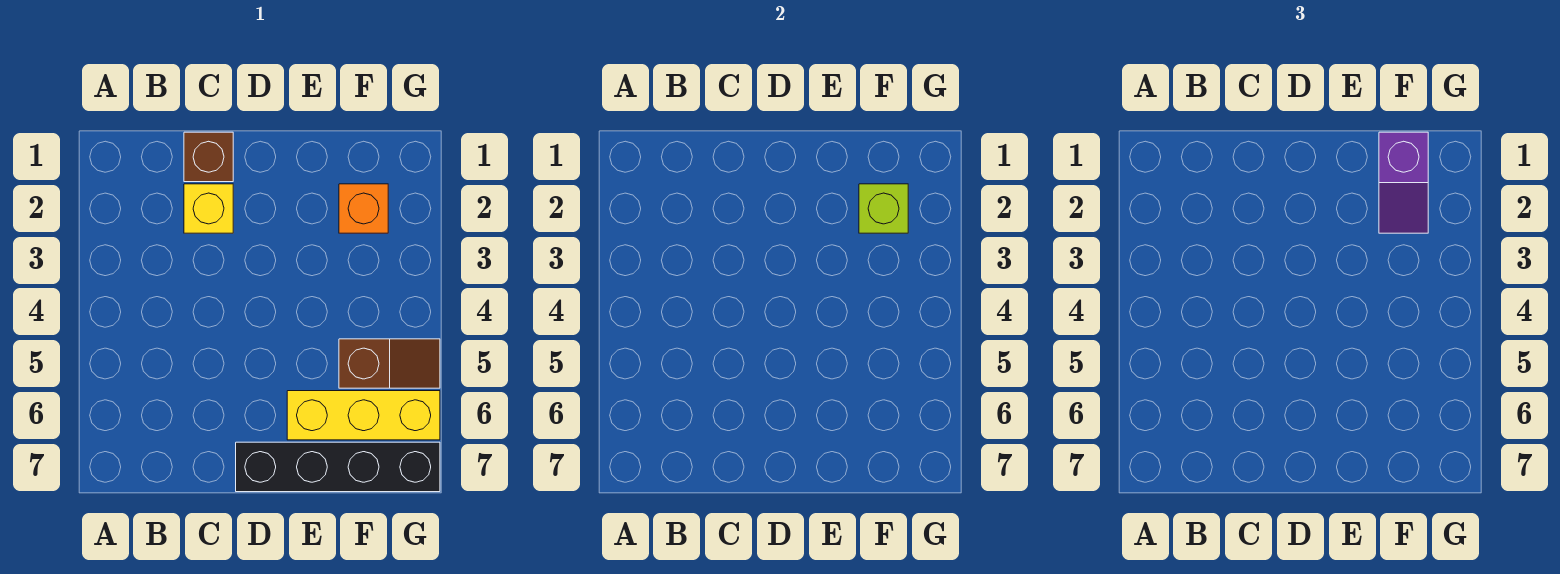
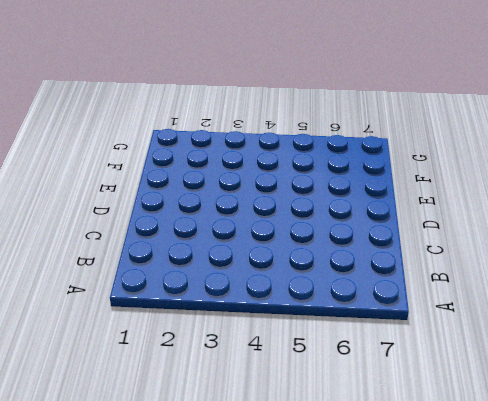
none -> brown brick C1 level 1
none -> yellow brick C2 level 1

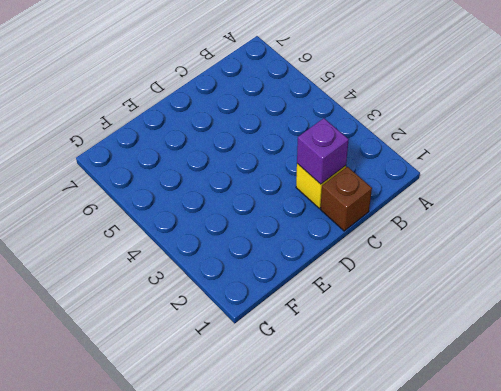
purple brick C2 level 2 -> none
none -> black brick D7:G7 level 1
none -> yellow brick E6:G6 level 1

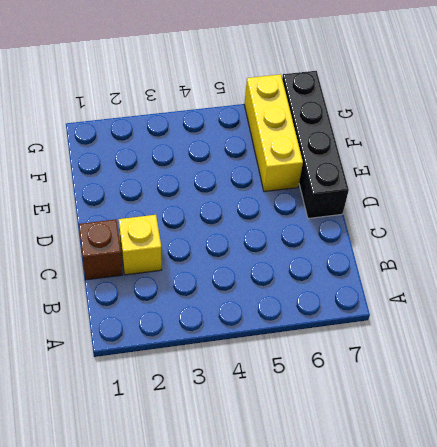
none -> orange brick F2 level 1
none -> brown slope F5:G5 level 1 top F

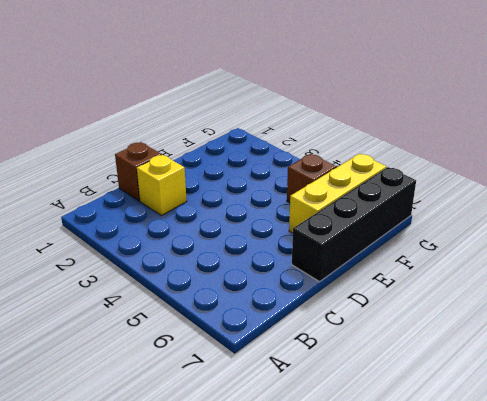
none -> orange brick F2 level 1
none -> lime brick F2 level 2

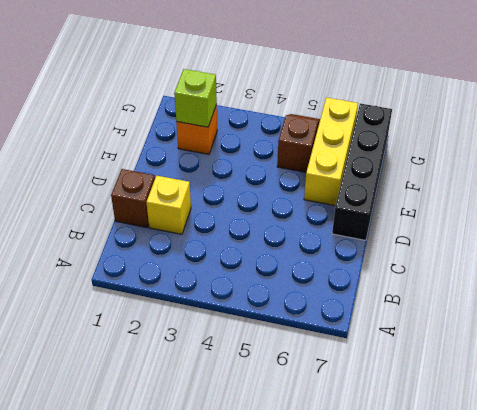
none -> purple slope F1:F2 level 3 top 1

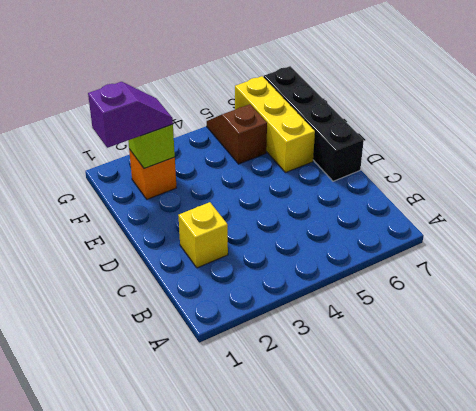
none -> brown brick C1 level 1

